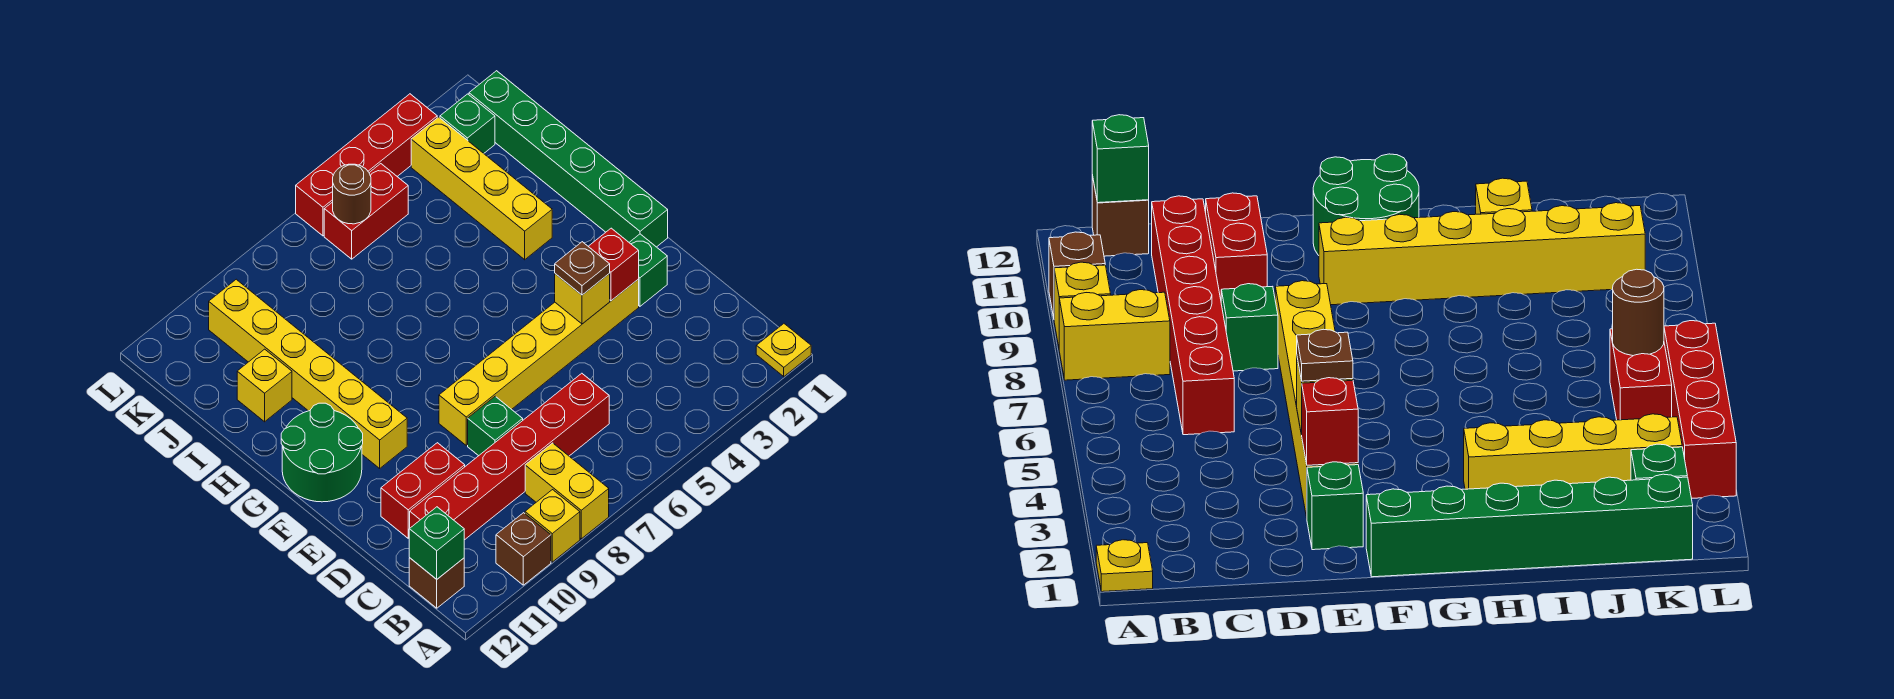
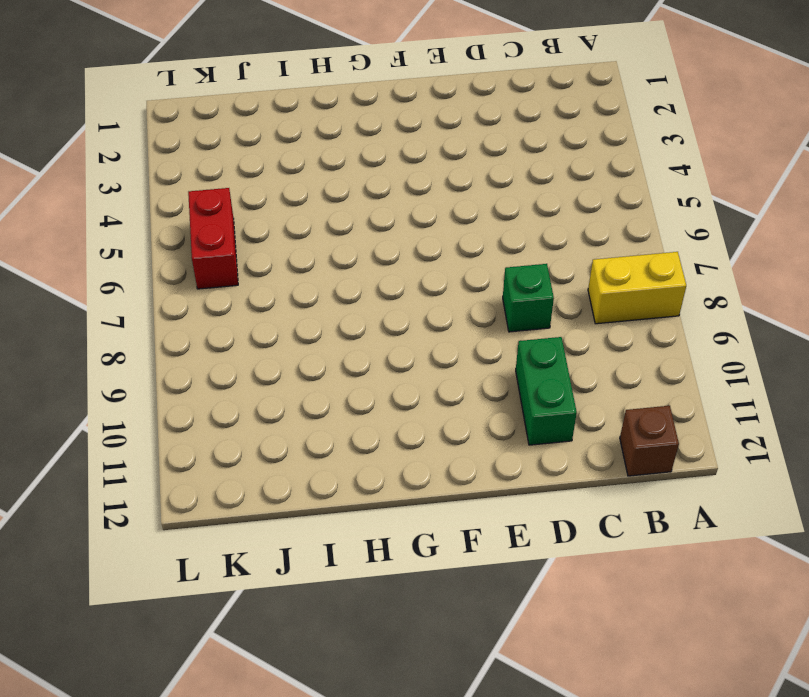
green brick D10:D11 level 1 -> red brick D10:D11 level 1
none -> yellow plate A1 level 1
none -> yellow brick A9 level 1
none -> brown brick A10 level 1

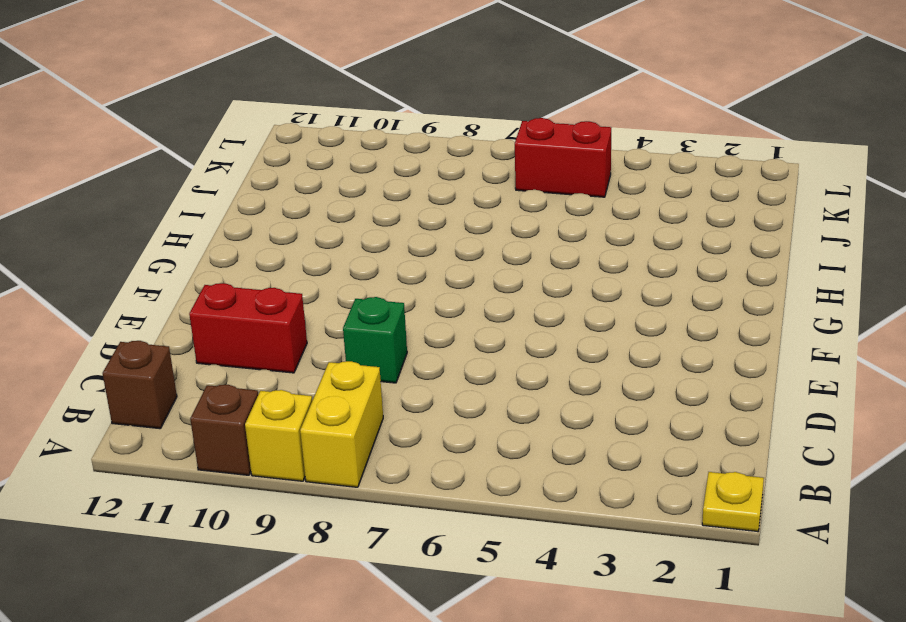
none -> red brick C6:C11 level 1
none -> green brick E2 level 1
none -> yellow brick E3:E8 level 1

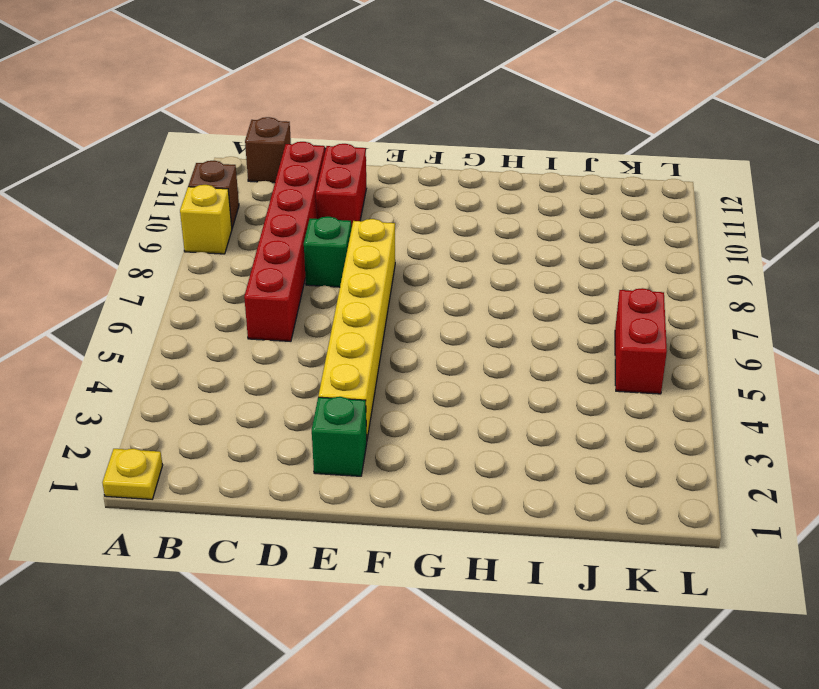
none -> yellow brick A8:B8 level 1
none -> green brick F1:K1 level 1
none -> yellow brick F10:K10 level 1

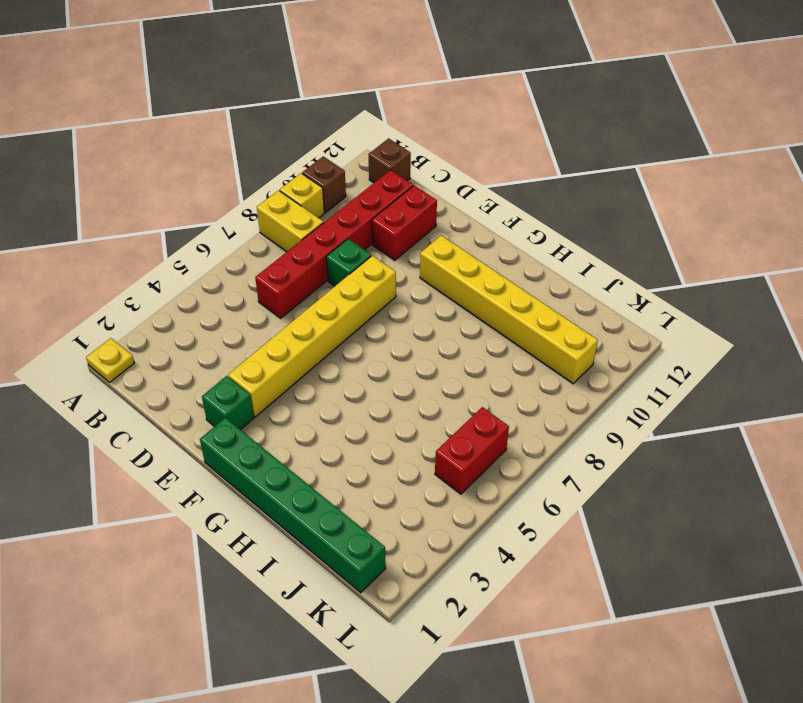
none -> green round brick F11:G12 level 1
none -> yellow brick H3:K3 level 1
none -> yellow brick I11 level 1

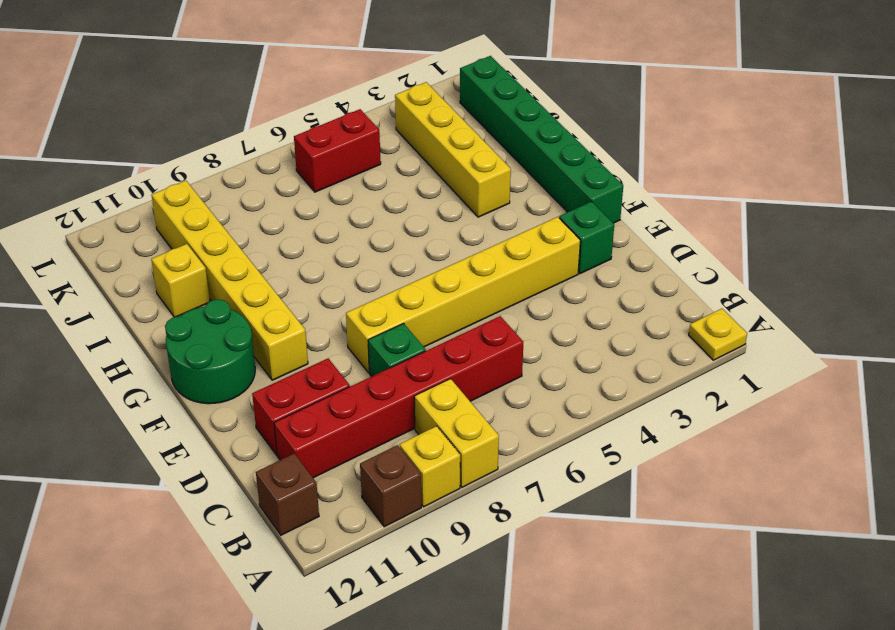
none -> green brick K2 level 1
none -> red brick L3:L6 level 1
none -> green brick B12 level 2

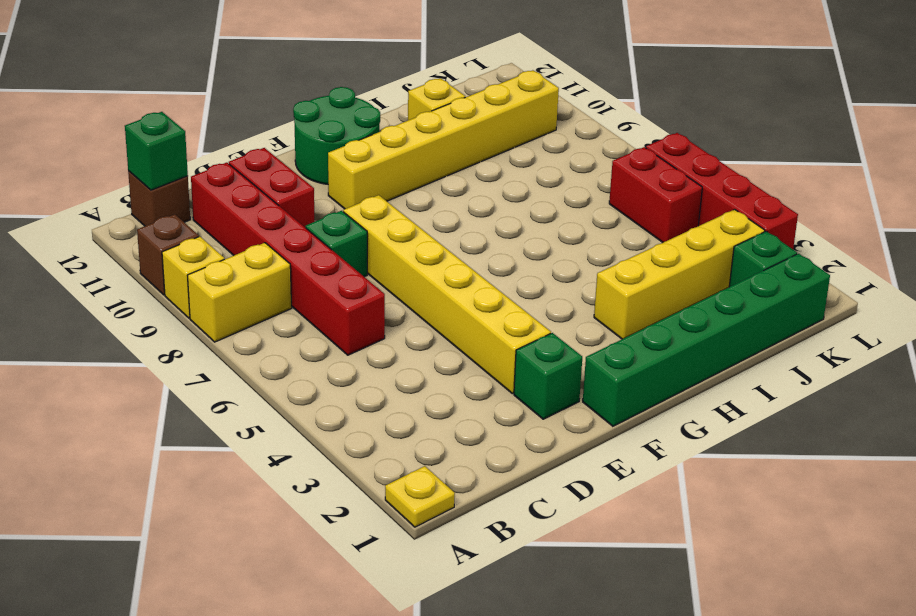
none -> red brick E3 level 2
none -> yellow brick E4 level 2
none -> brown round brick K6 level 2

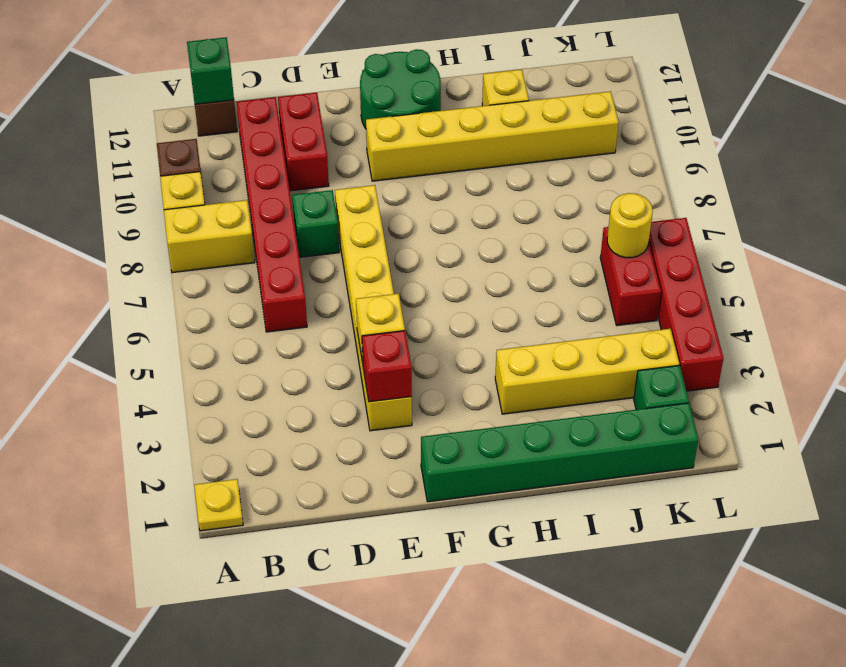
yellow round brick K6 level 2 -> brown round brick K6 level 2
none -> green brick E2 level 1
none -> brown plate E4 level 3

